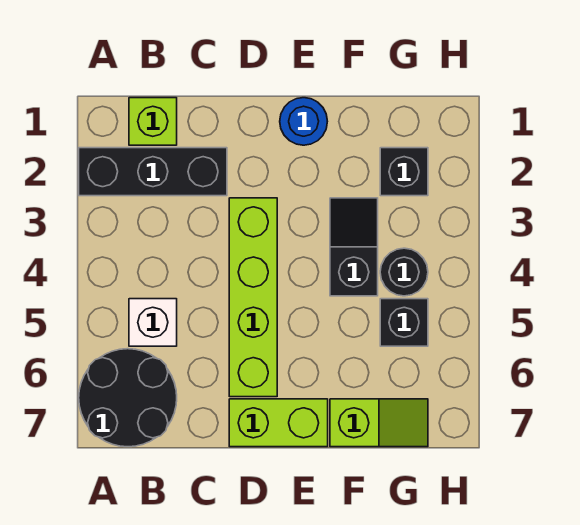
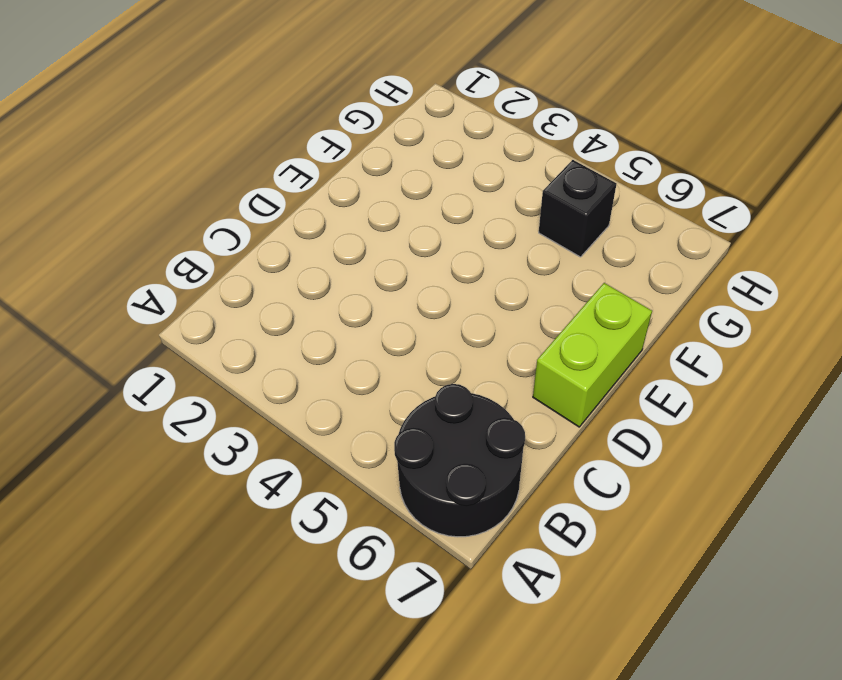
none -> black brick A2:C2 level 1
none -> lime brick B1 level 1
none -> white brick B5 level 1

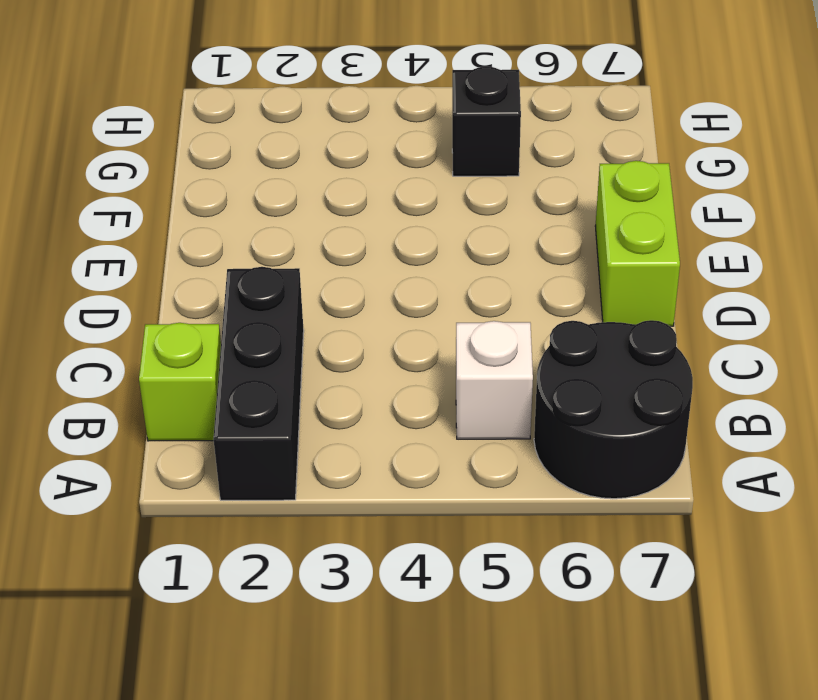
none -> lime brick D3:D6 level 1
none -> blue round brick E1 level 1
none -> black slope F3:F4 level 1 top 4

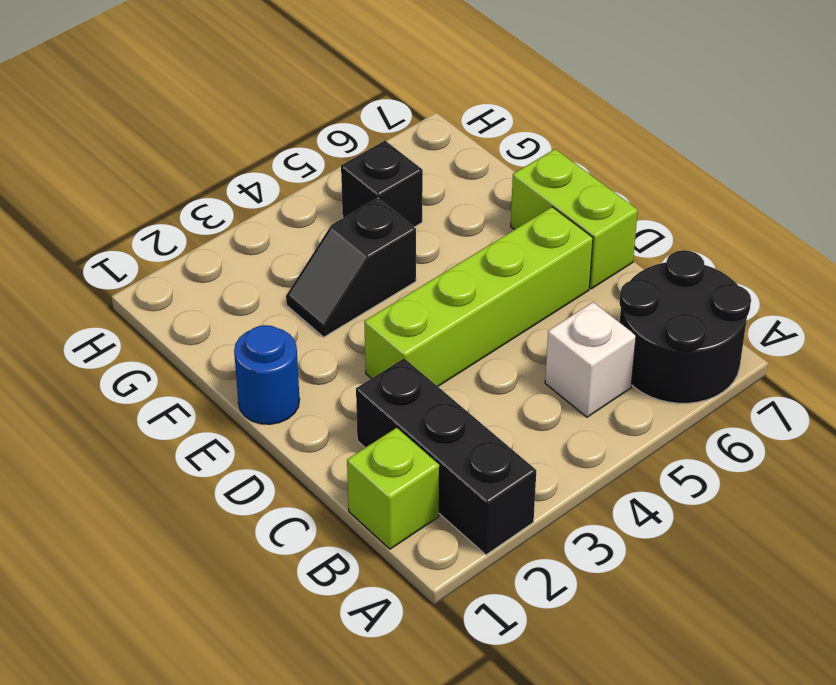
none -> lime slope F7:G7 level 1 top F
none -> black brick G2 level 1
none -> black round brick G4 level 1

